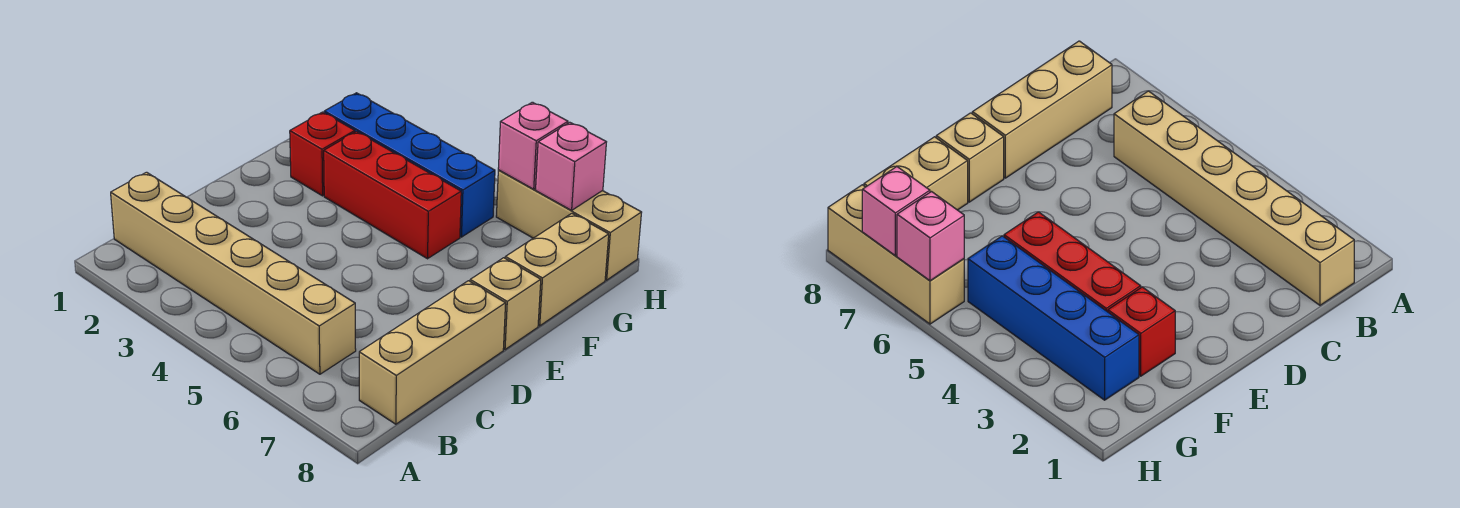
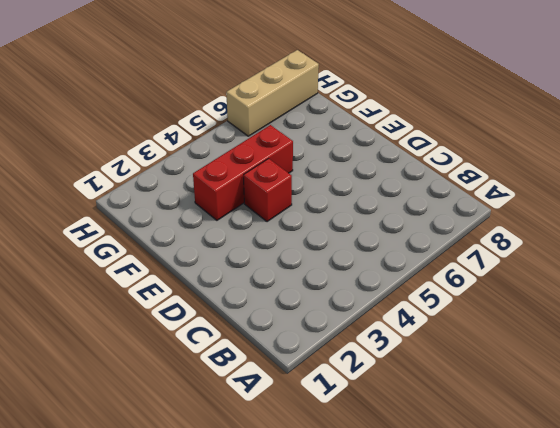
red brick E4 level 1 -> red brick F2 level 1
none -> tan brick B1:B6 level 1
none -> tan brick B8:D8 level 1

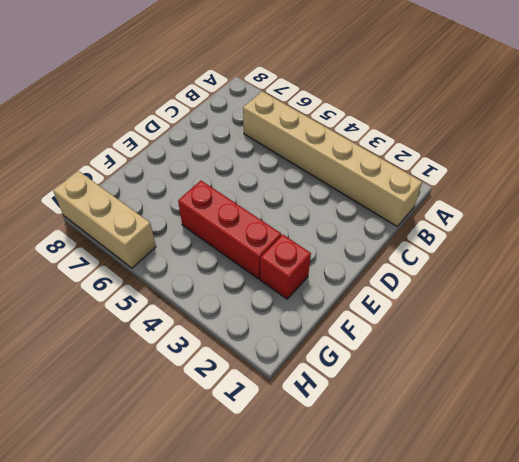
none -> tan brick B8:D8 level 1
none -> tan brick E8 level 1

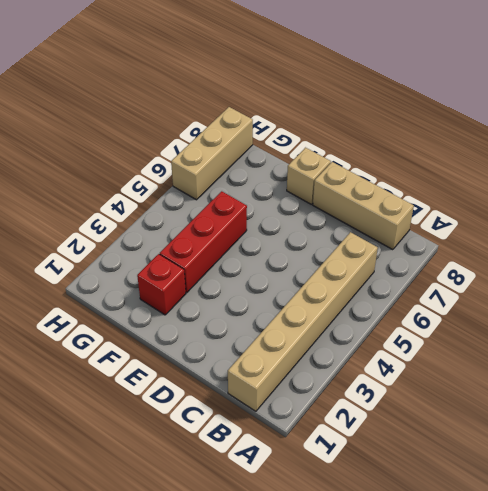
none -> tan brick F8:G8 level 1
none -> blue brick G2:G5 level 1

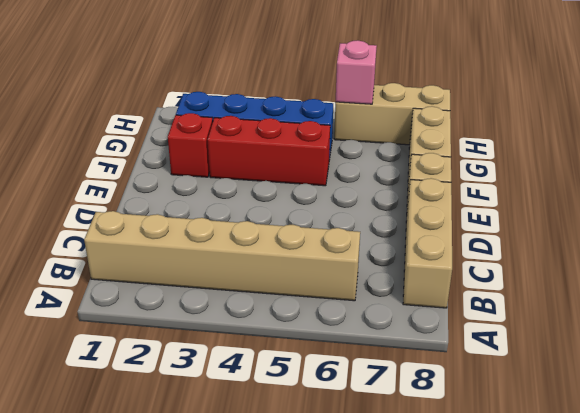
none -> pink brick H7 level 2

